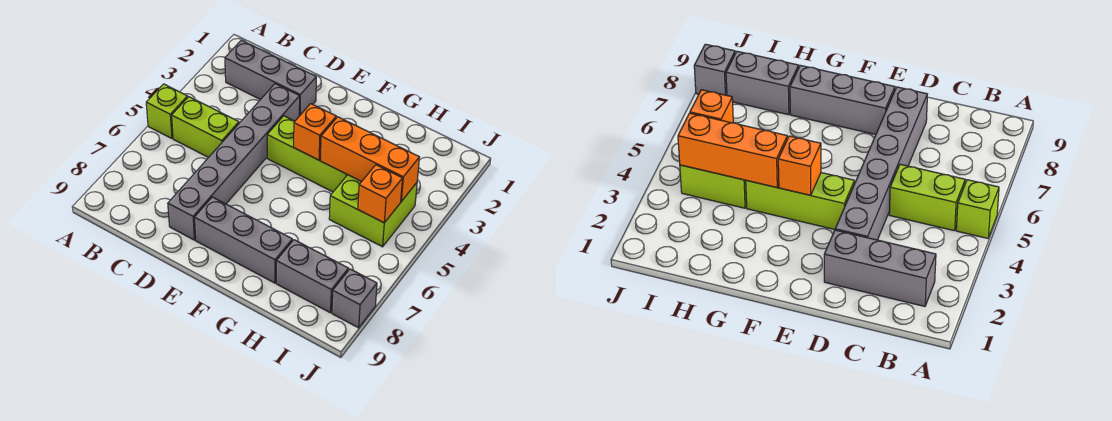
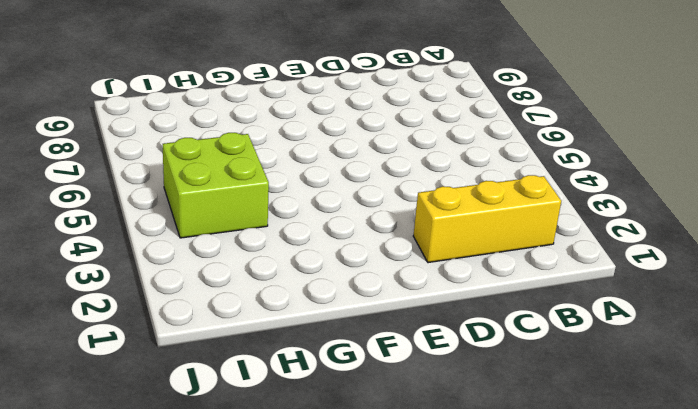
yellow brick B2:D2 level 1 -> grey brick B2:D2 level 1
none -> lime brick A5 level 1
none -> lime brick B5:C5 level 1
none -> grey brick D3:D8 level 1

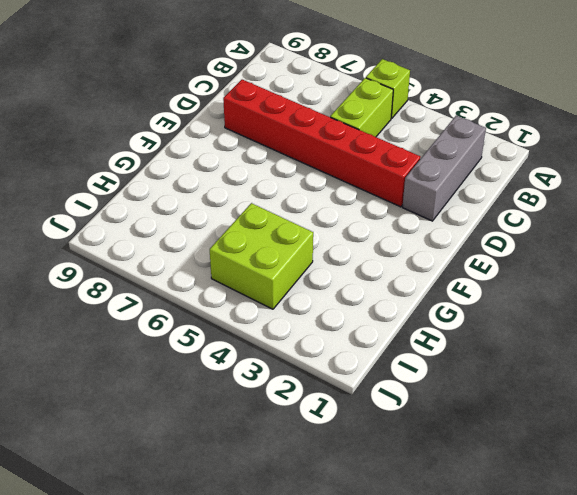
red brick D3:D8 level 1 -> grey brick D3:D8 level 1
none -> lime brick E4:G4 level 1
none -> grey brick E8:G8 level 1
none -> grey brick H8:I8 level 1

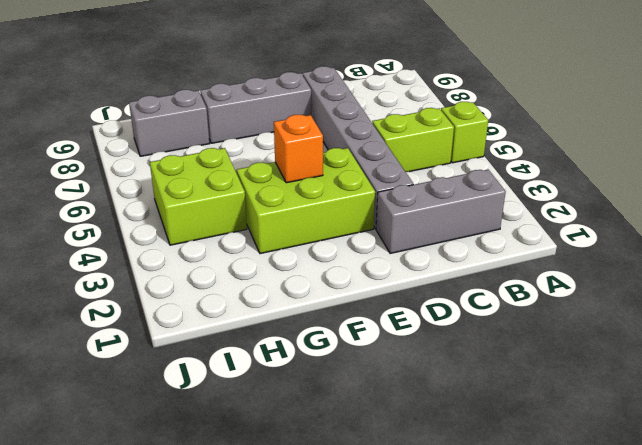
lime brick E3:G4 level 1 -> lime brick E4:G4 level 1
none -> grey brick J8 level 1
none -> orange brick G4:I4 level 2
none -> orange brick I5 level 2

